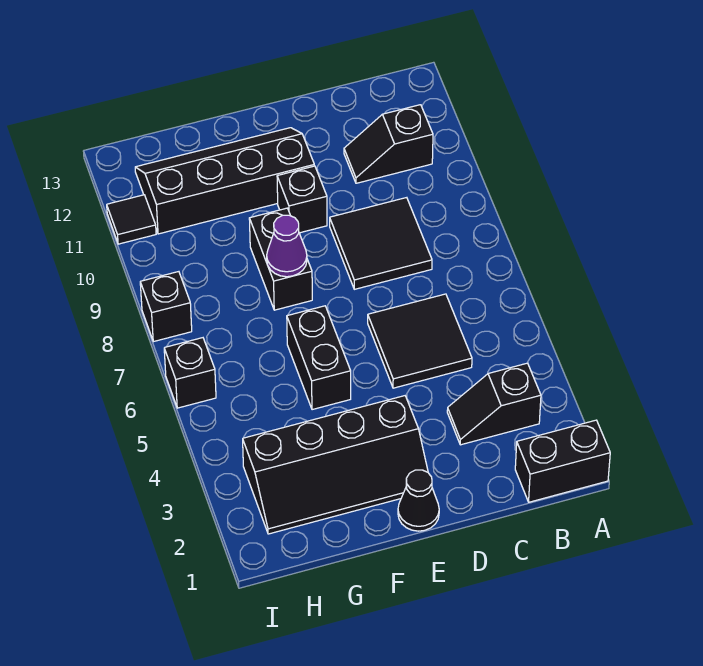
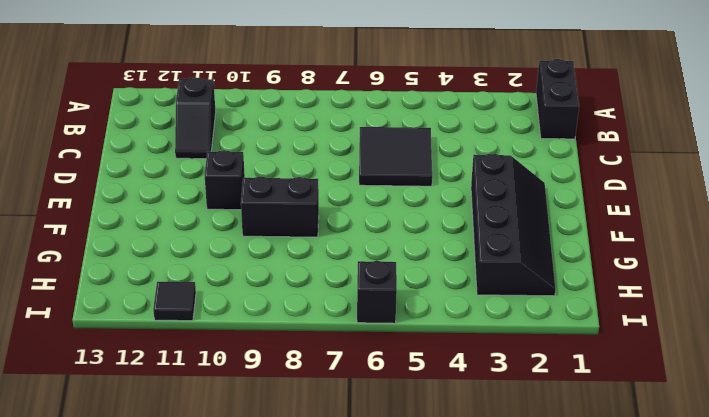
none -> black slope B3:C3 level 1 top B
none -> black tile C8:D9 level 1
none -> black cone E1 level 1

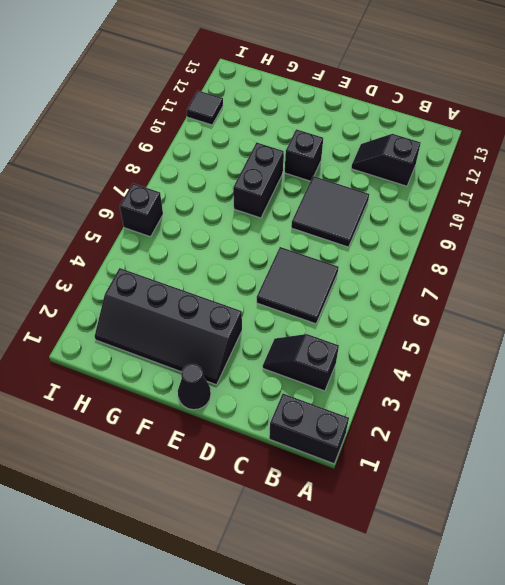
none -> black slope E11:H12 level 1 top 11
none -> black brick F5:F6 level 1
none -> black brick I8 level 1

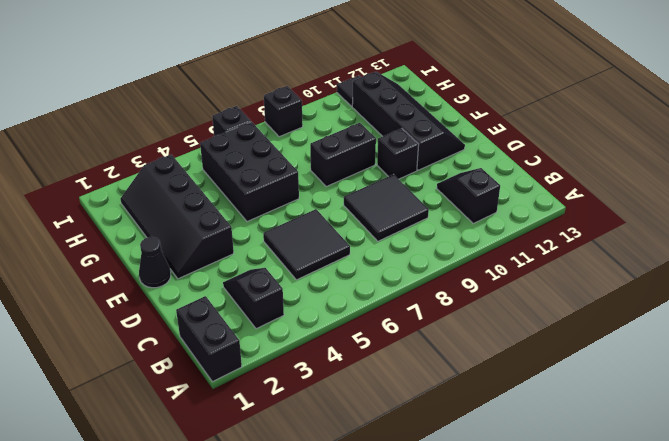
black brick F5:H6 level 1 -> black brick F5:F6 level 1
none -> purple cone F8 level 2

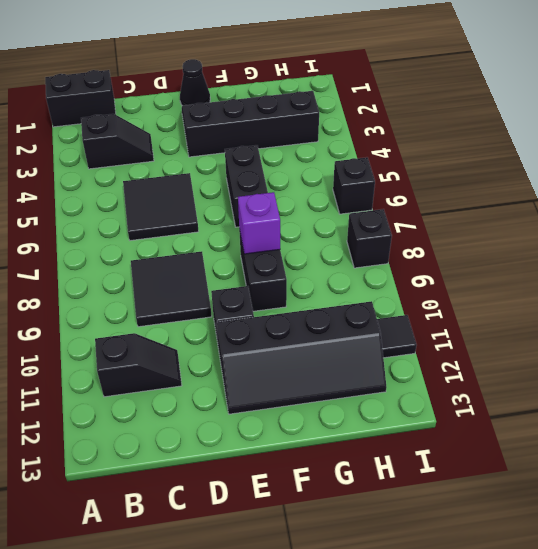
purple brick F8 level 2 -> purple cone F8 level 2

